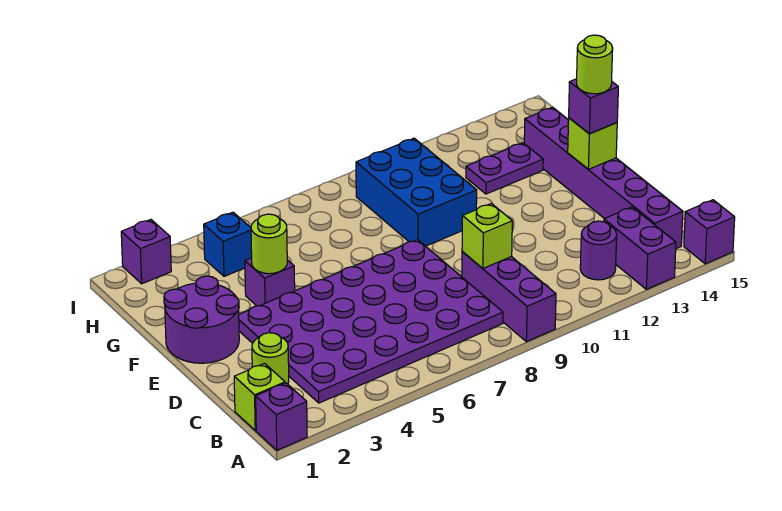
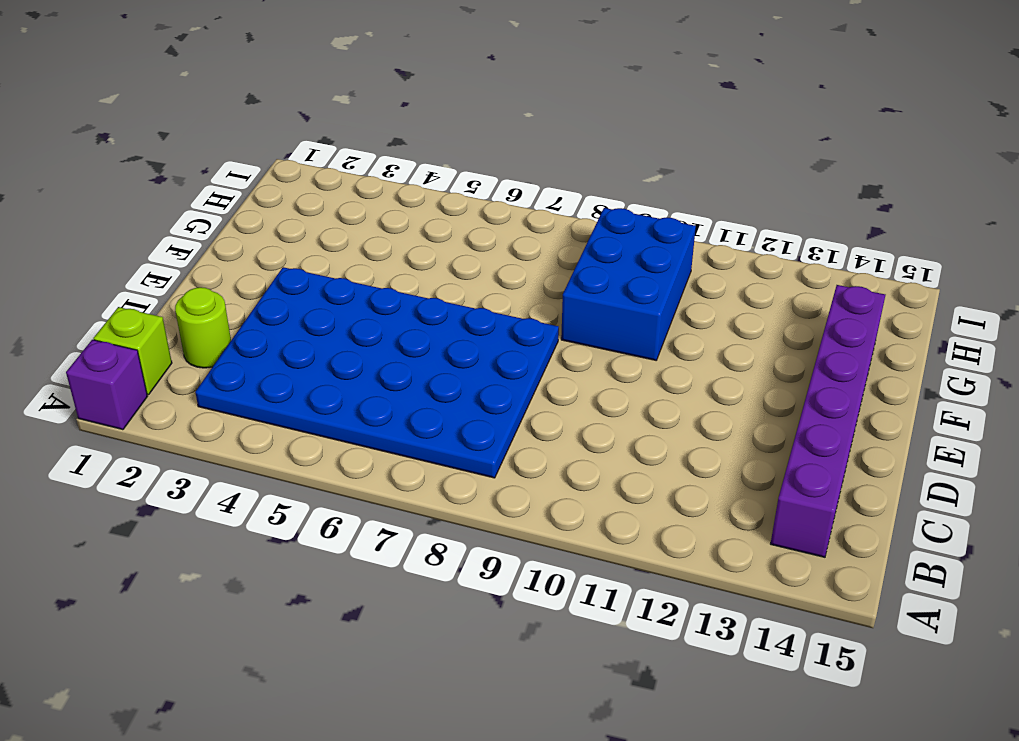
blue plate B3:E8 level 1 -> purple plate B3:E8 level 1
none -> purple brick A9:C9 level 1
none -> purple brick A13:B13 level 1
none -> purple brick A15 level 1

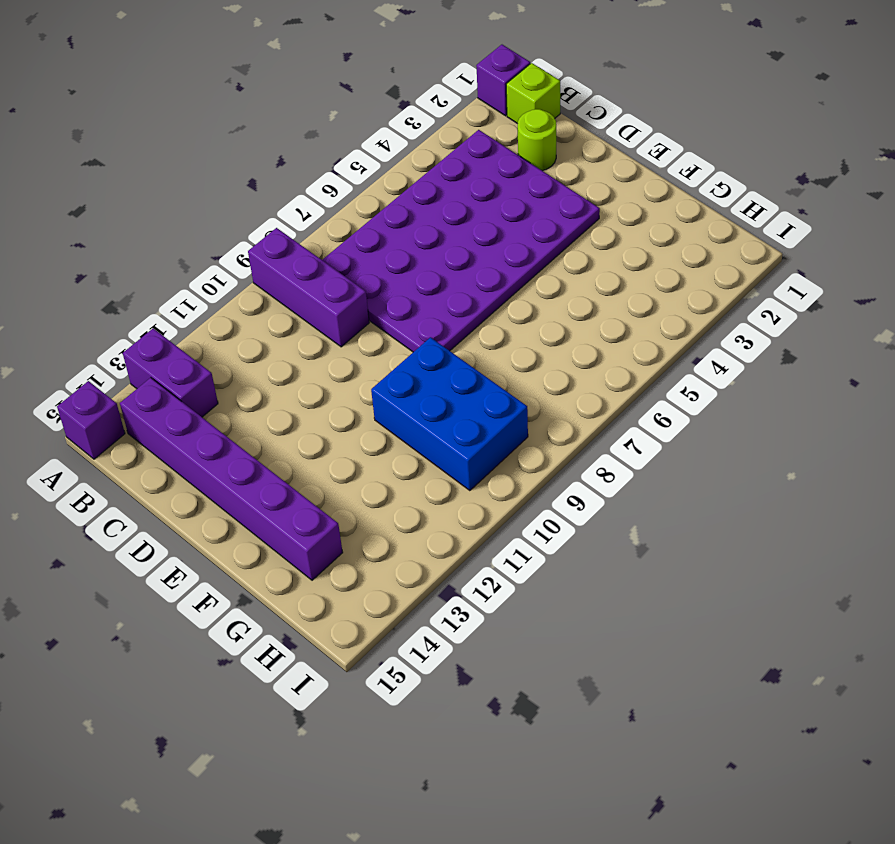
none -> purple round brick B12 level 1
none -> purple round brick E1:F2 level 1
none -> purple brick F4 level 1

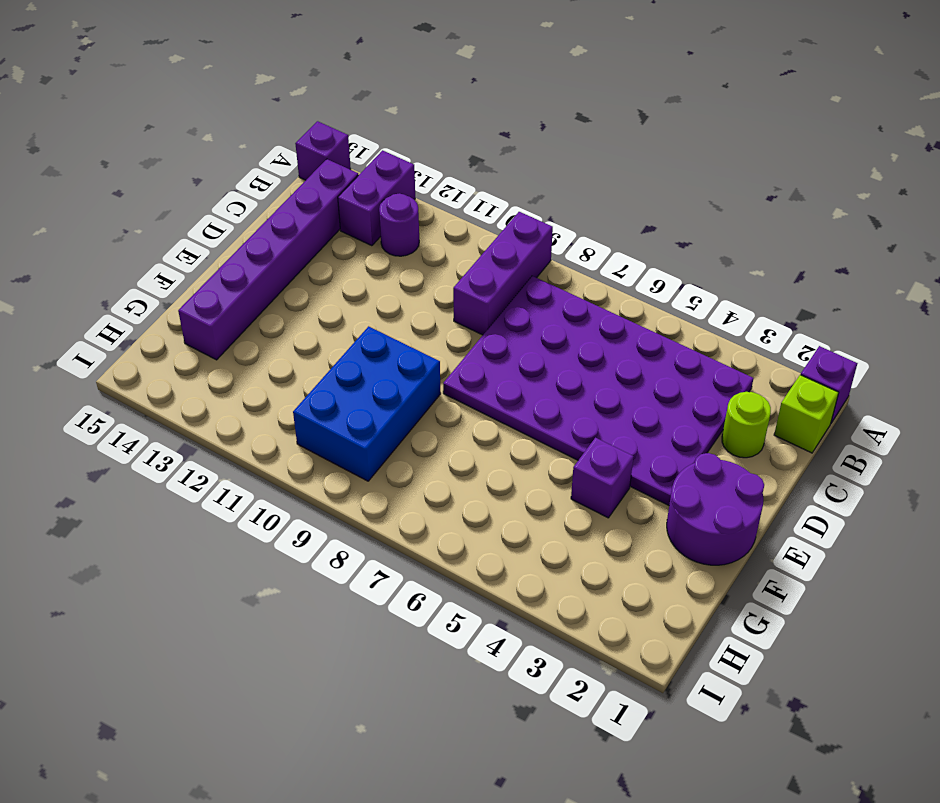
none -> purple plate G12:G13 level 1
none -> blue brick H4 level 1
none -> purple brick I2 level 1

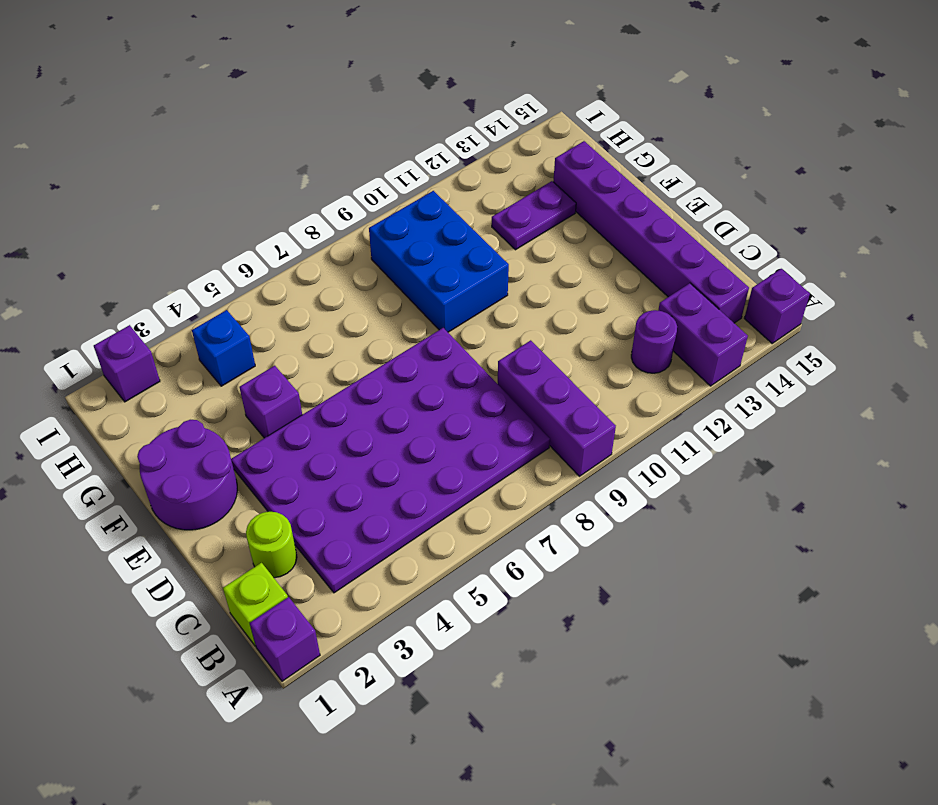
none -> lime brick C9 level 2
none -> lime brick E14 level 2
none -> lime round brick F4 level 2

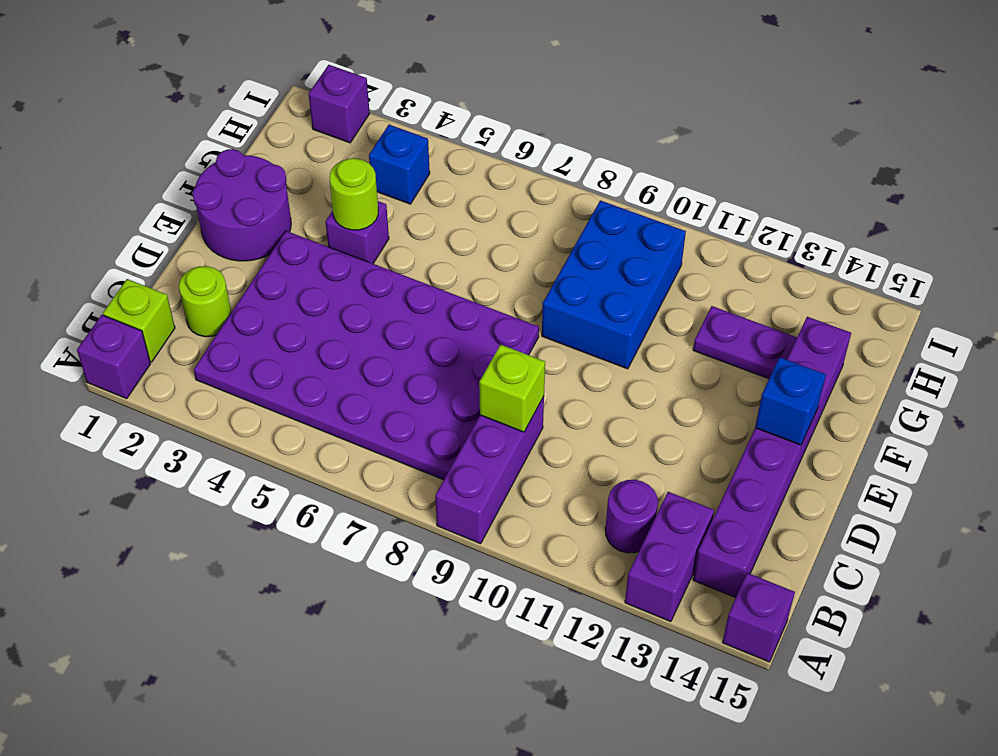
blue brick E14 level 2 -> lime brick E14 level 2
none -> purple brick E14 level 3
none -> lime round brick E14 level 4

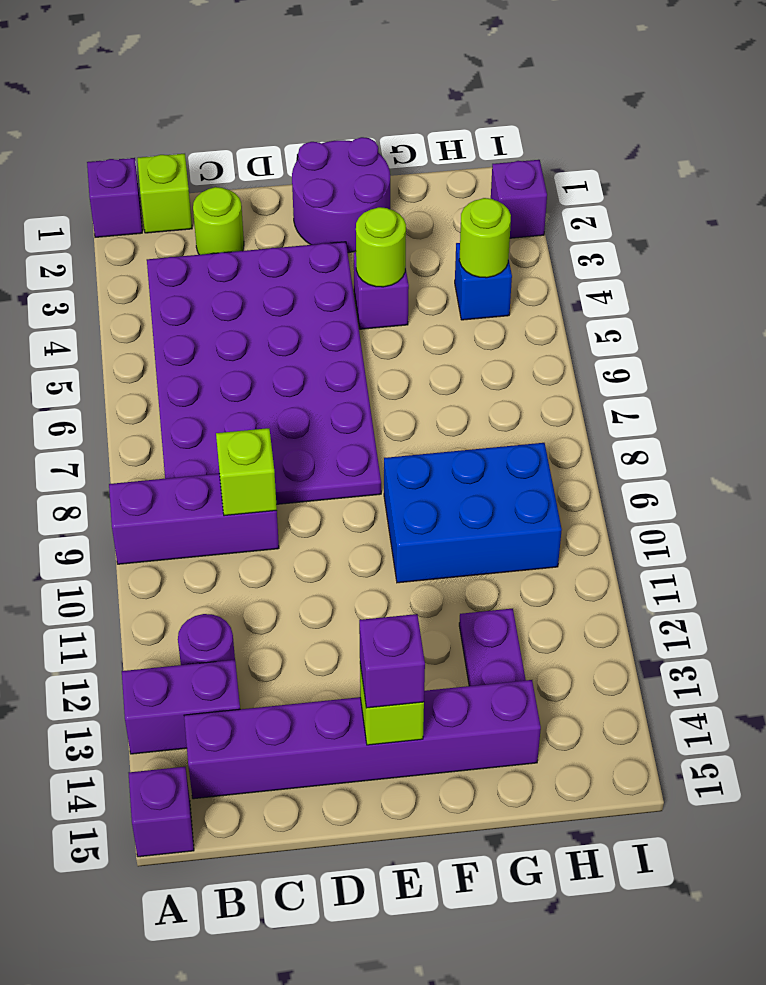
lime round brick H4 level 2 -> lime round brick E14 level 4

